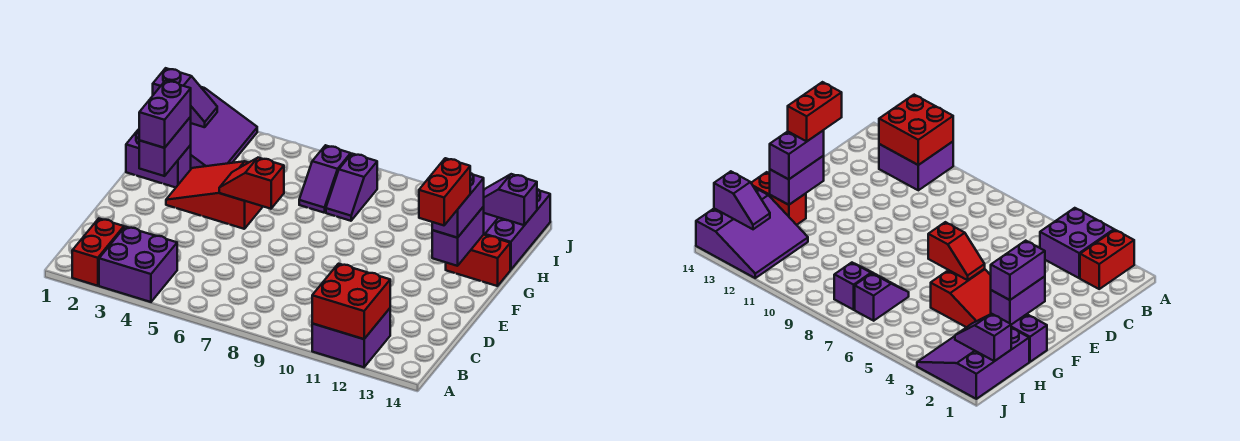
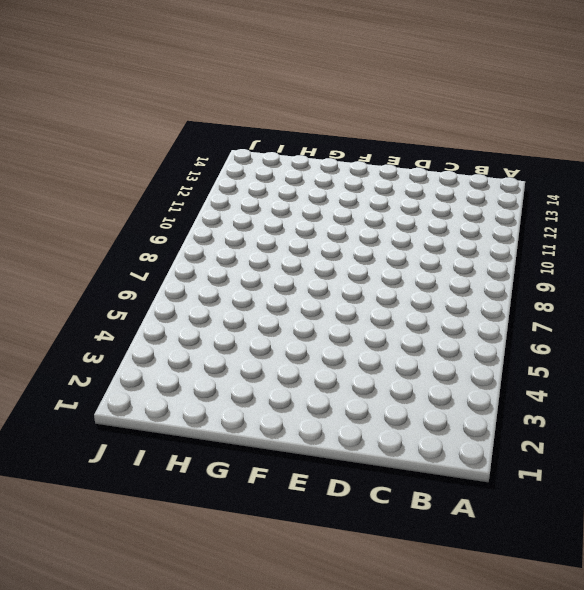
none -> red brick A2:B2 level 1
none -> purple brick A3:B4 level 1
none -> purple brick A11:B12 level 1

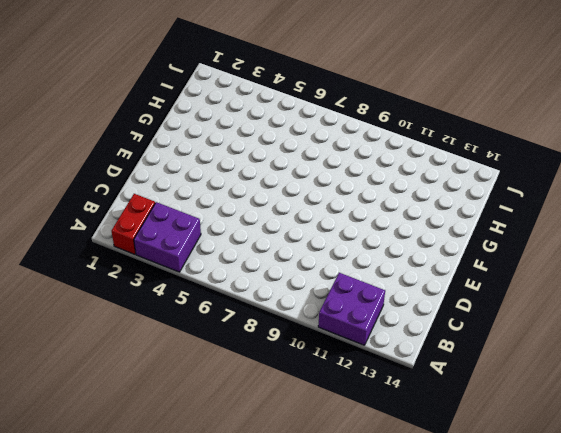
none -> red slope F3:G5 level 1 top 5
none -> purple brick G1:G2 level 1
none -> red brick G13:G14 level 1

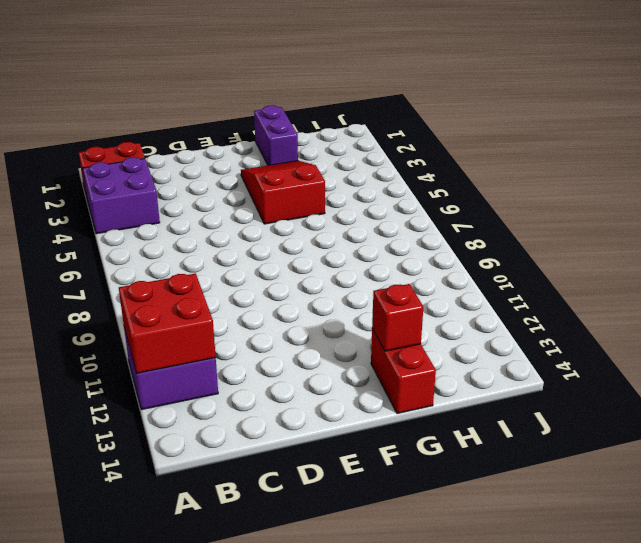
red brick G13 level 2 -> purple brick F13:G13 level 2
none -> purple slope H1:J3 level 1 top 1
none -> purple slope H7:I7 level 1 top I
none -> purple slope H8:I8 level 1 top I

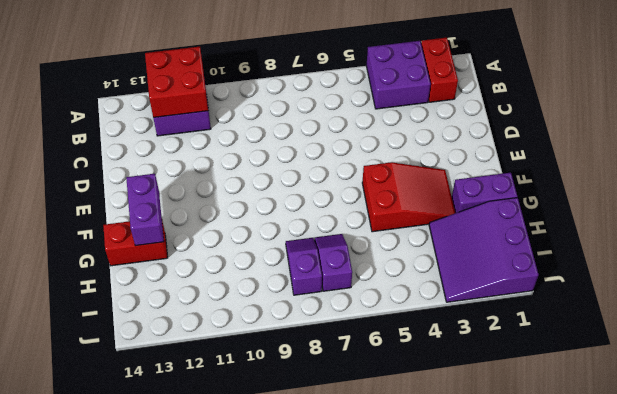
none -> purple slope H12:J14 level 1 top 14
none -> purple brick F2:G2 level 2
none -> red slope F5:F6 level 2 top 6

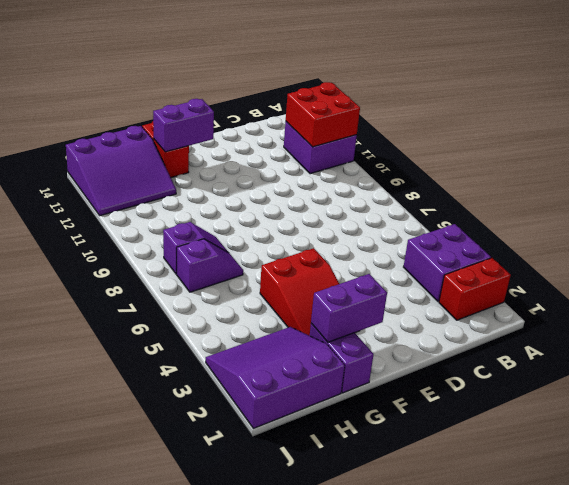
none -> red slope F5:F6 level 2 top 6
none -> purple slope I1:I2 level 2 top 1
none -> purple slope I13:I14 level 2 top 14

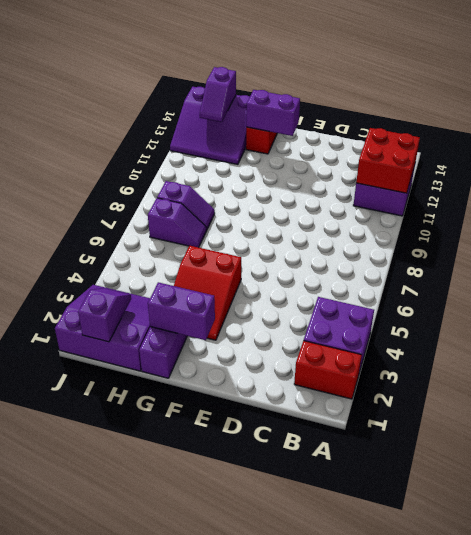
none -> red slope F5:F6 level 2 top 6
none -> purple brick F2:G2 level 3
none -> purple brick F13:G13 level 3

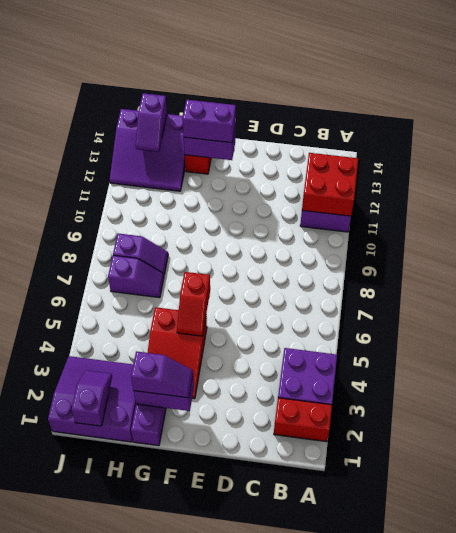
purple slope F2:G2 level 3 top G -> purple brick F2:G2 level 3
none -> red brick E13:F13 level 4

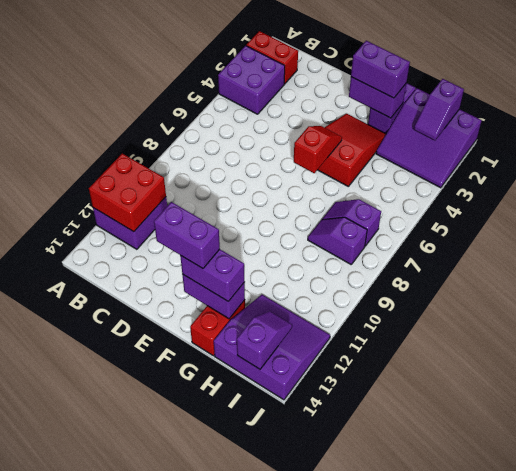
purple brick E13:F13 level 4 -> red brick E13:F13 level 4

